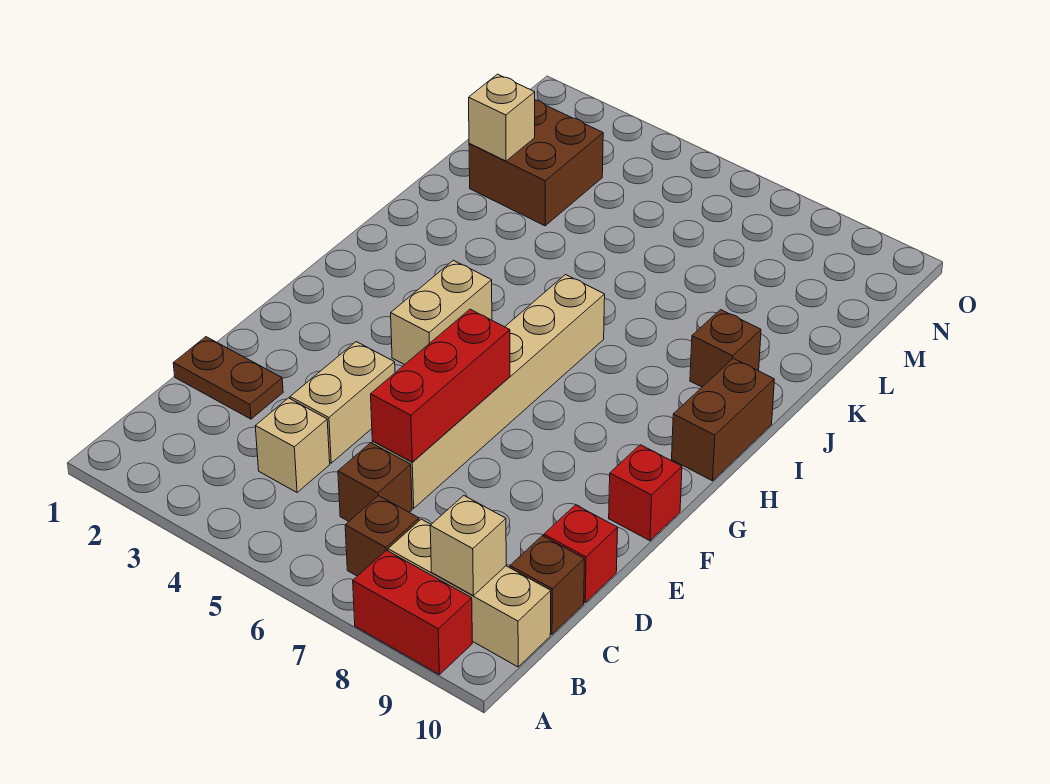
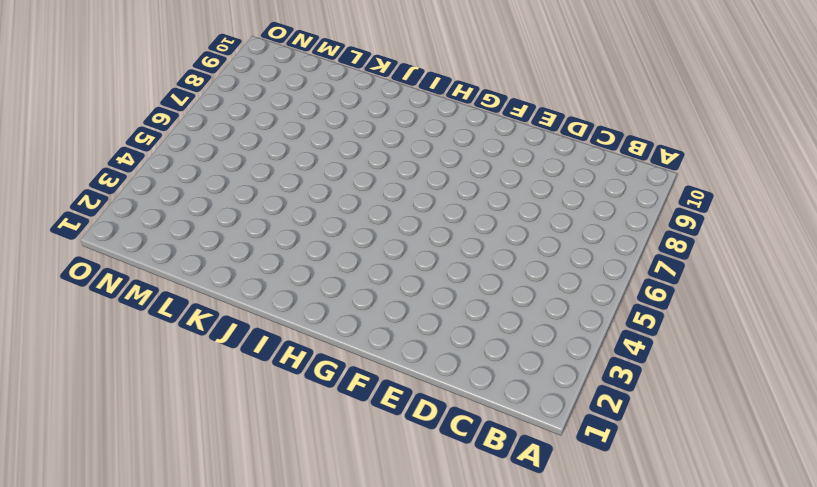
none -> red brick A8:A9 level 1
none -> brown brick B7 level 1
none -> tan brick B8:B10 level 1

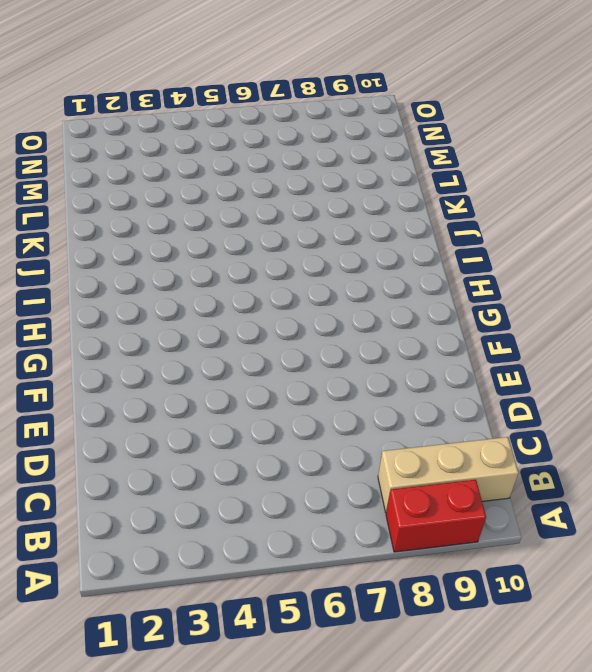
none -> brown brick B7 level 1
none -> tan brick C4 level 1
none -> brown brick C6 level 1

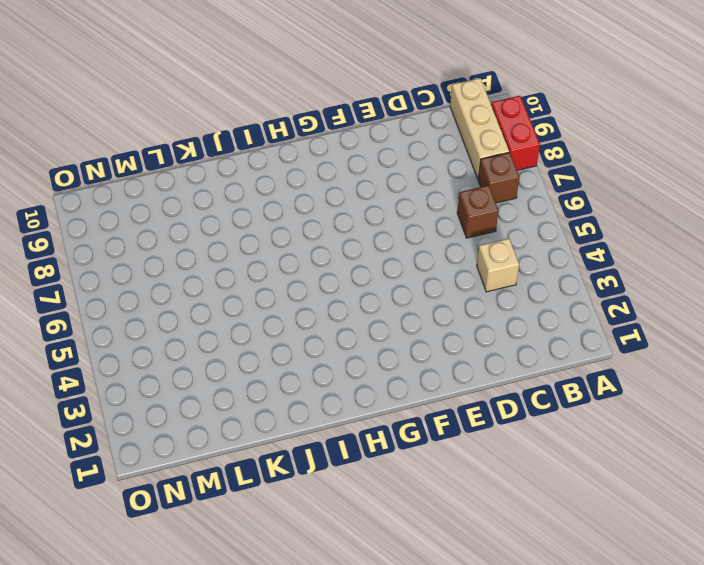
none -> brown brick C10 level 1
none -> brown plate D1:D2 level 1
none -> tan brick D4:E4 level 1

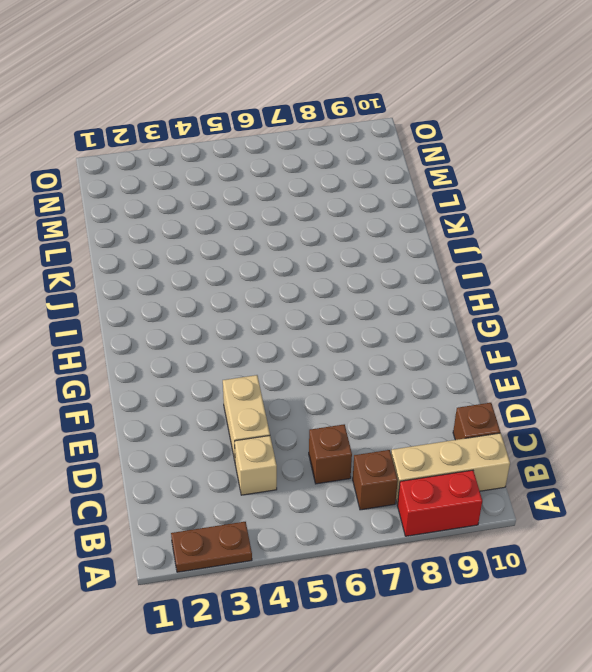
brown plate A2:A3 level 1 -> brown plate D1:D2 level 1
none -> tan brick D6:I6 level 1
none -> red brick D10 level 1
none -> red brick F10 level 1

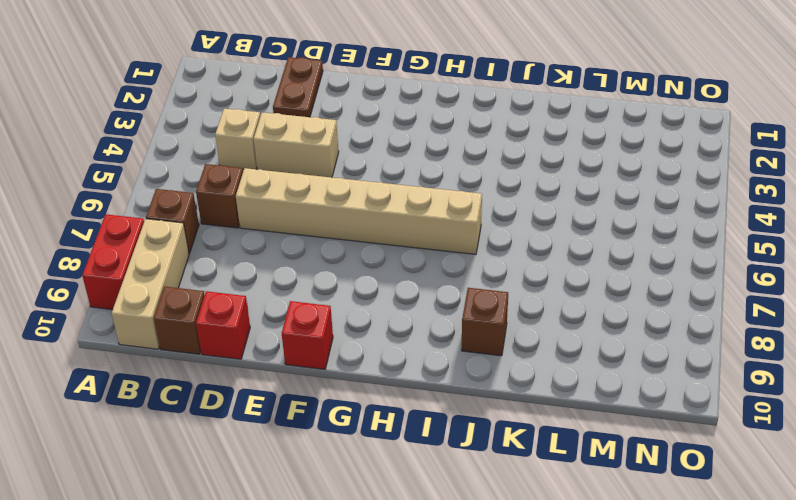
none -> tan brick G4:H4 level 1
none -> brown brick H10:I10 level 1
none -> brown brick L2:M3 level 1

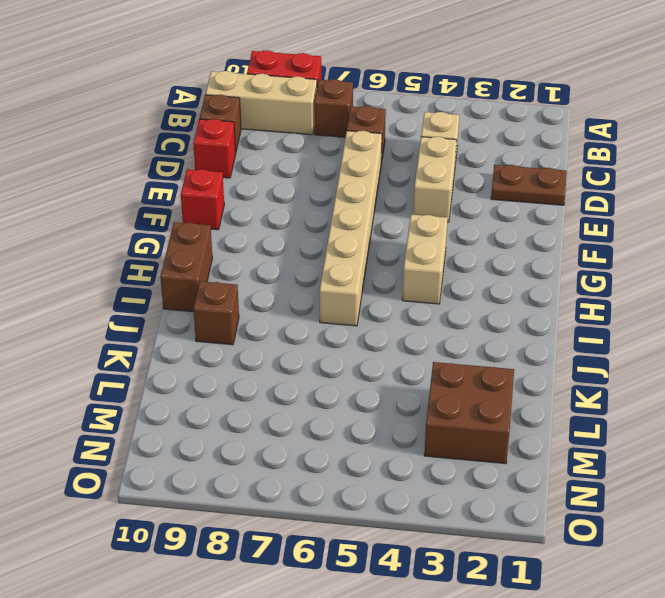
none -> tan brick B9 level 2
none -> red brick D6:F6 level 2
none -> tan brick L2 level 2

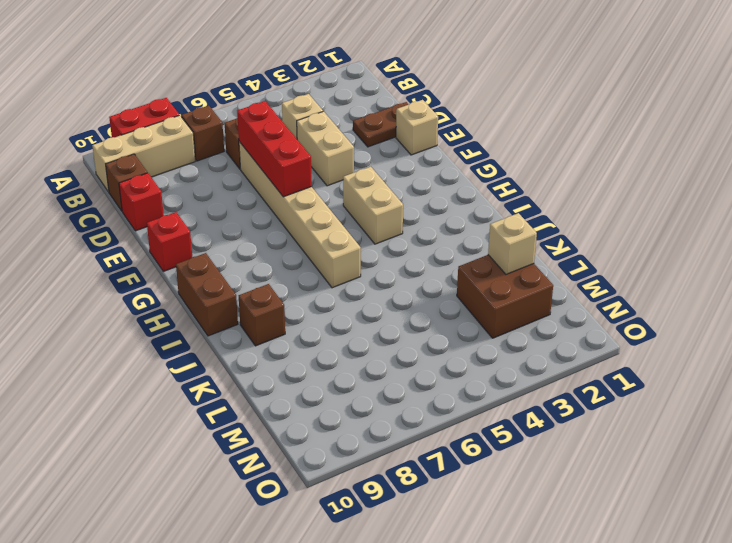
tan brick E1 level 1 -> tan brick B9 level 2

